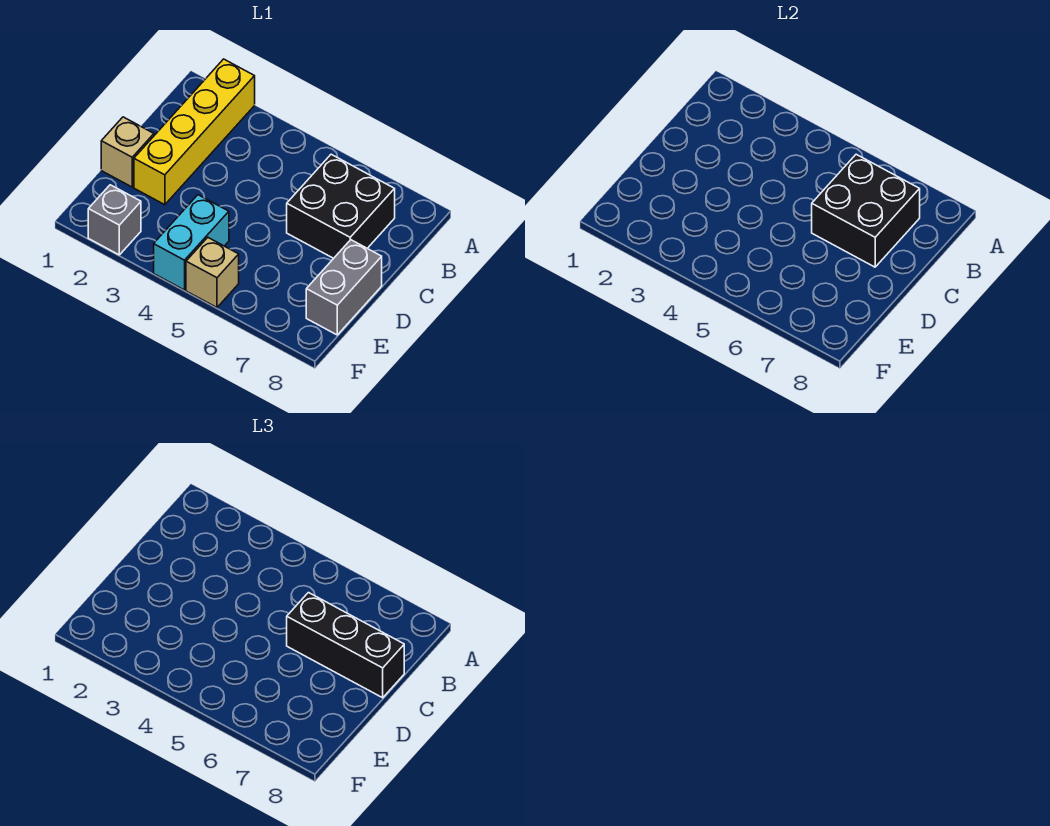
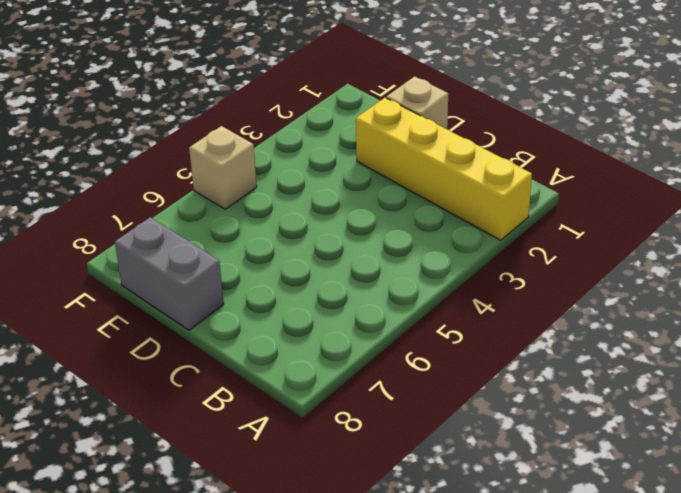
none -> black brick B6:C7 level 1
none -> cyan brick E4:F4 level 1

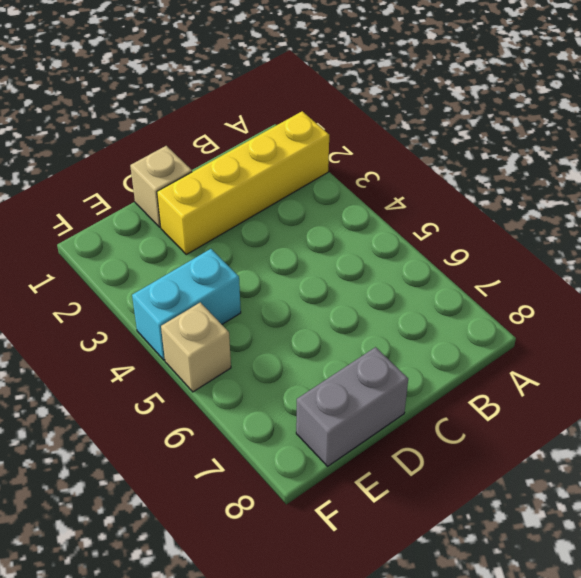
none -> black brick B6:C7 level 1
none -> grey brick F2 level 1

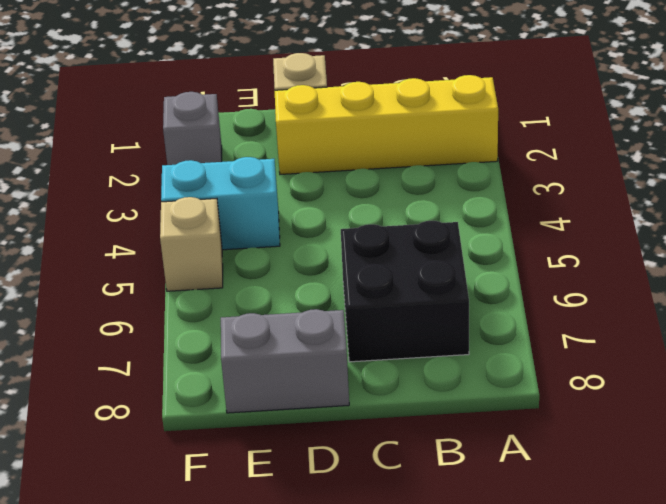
none -> black brick B6:C7 level 2
none -> black brick C6:C8 level 3

